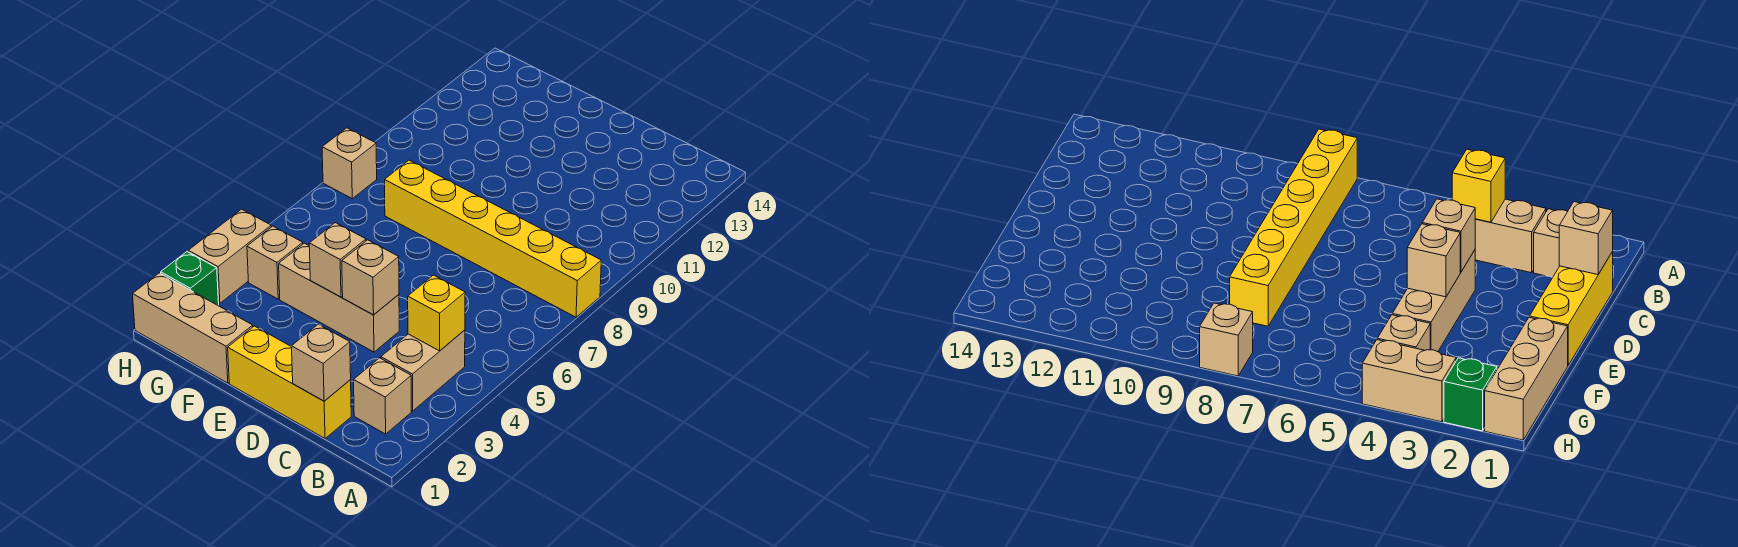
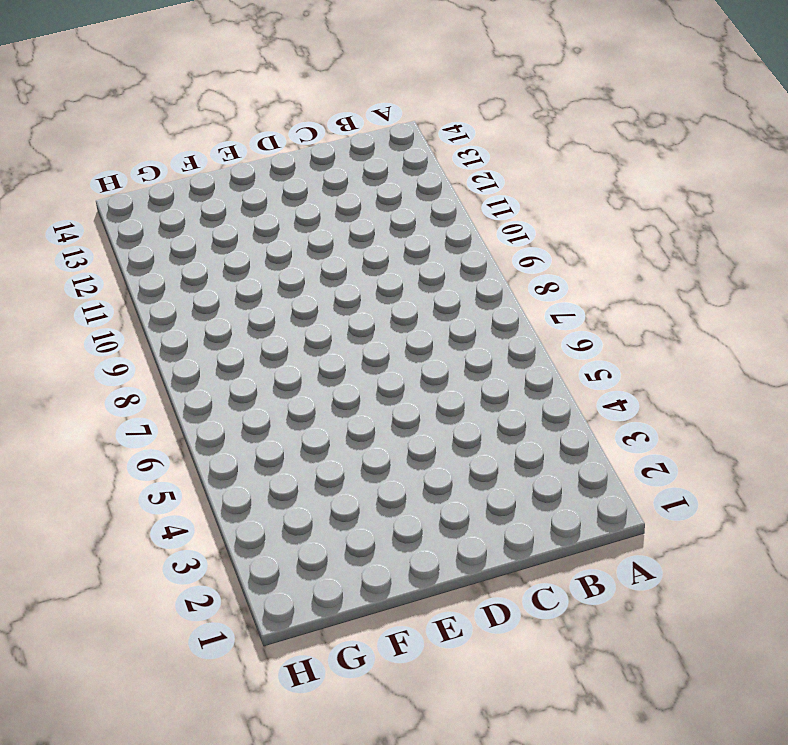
none -> yellow brick A8:F8 level 1
none -> tan brick B2 level 1
none -> tan brick B3:B4 level 1

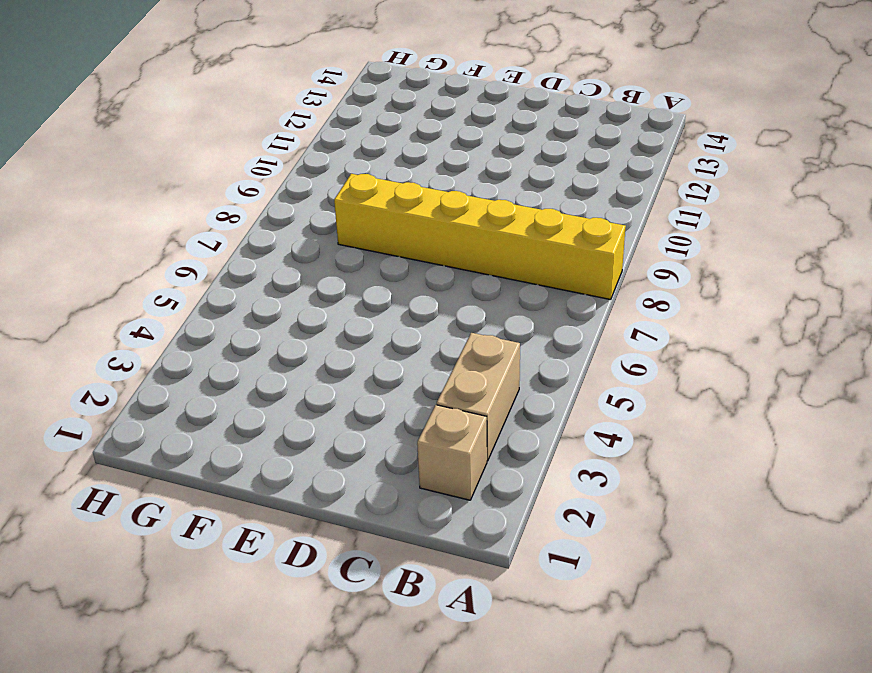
none -> yellow brick C1:E1 level 1
none -> tan brick D4:F4 level 1
none -> tan brick F1:H1 level 1

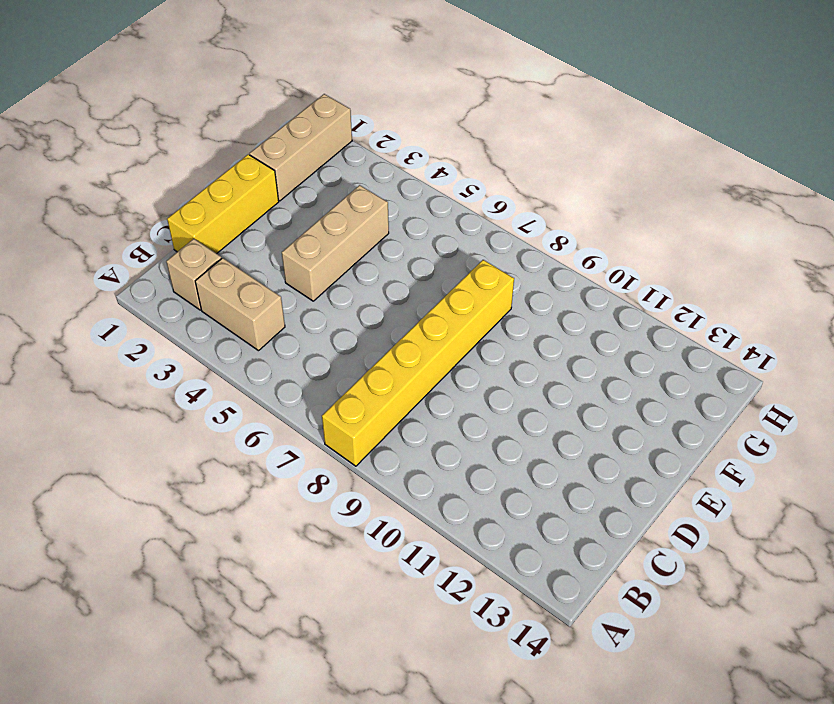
none -> tan brick G4 level 1
none -> green brick H2 level 1
none -> tan brick H3:H4 level 1

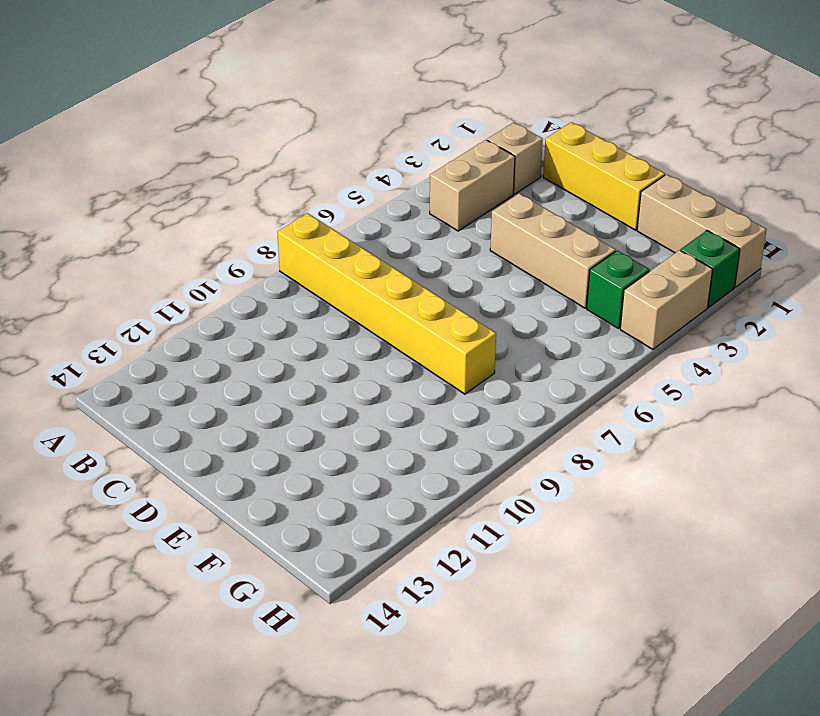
green brick G4 level 1 -> tan brick G4 level 1
none -> tan brick H8 level 1
none -> yellow brick B4 level 2
none -> tan brick C1 level 2

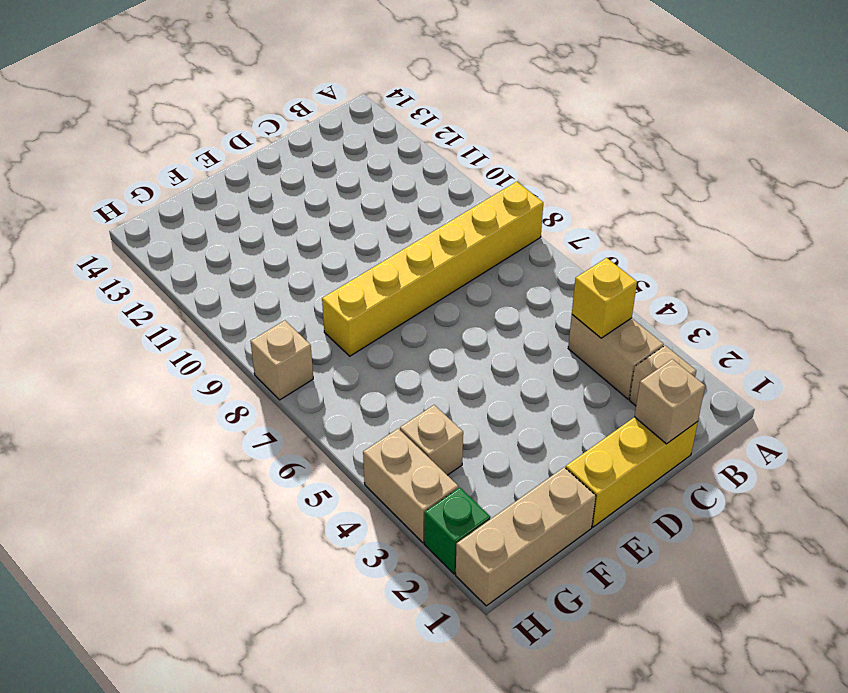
none -> tan brick D4:F4 level 1
none -> tan brick D4 level 2
none -> tan brick E4 level 2

